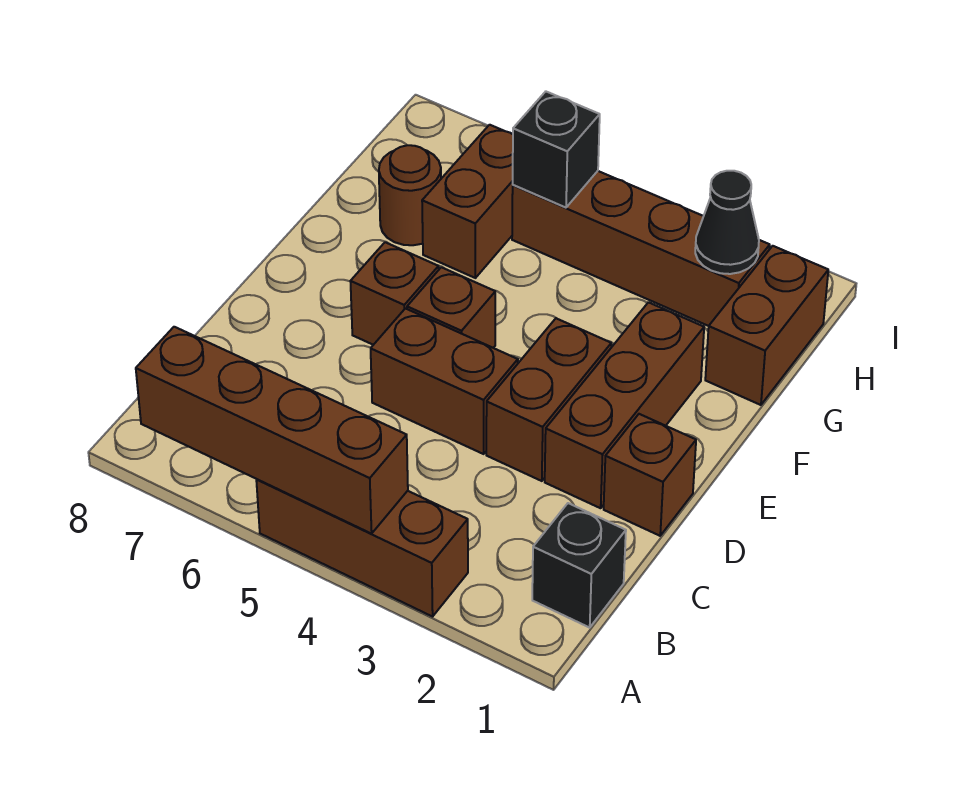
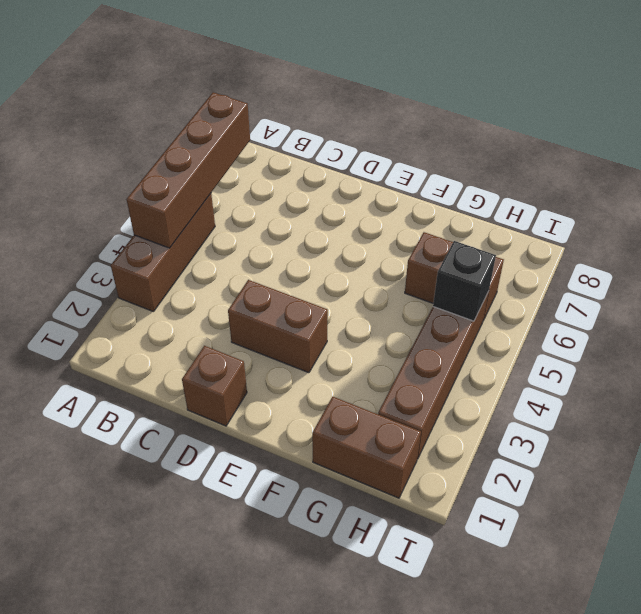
none -> black brick B1 level 1
none -> brown brick D2:F2 level 1
none -> brown brick D4:D5 level 1

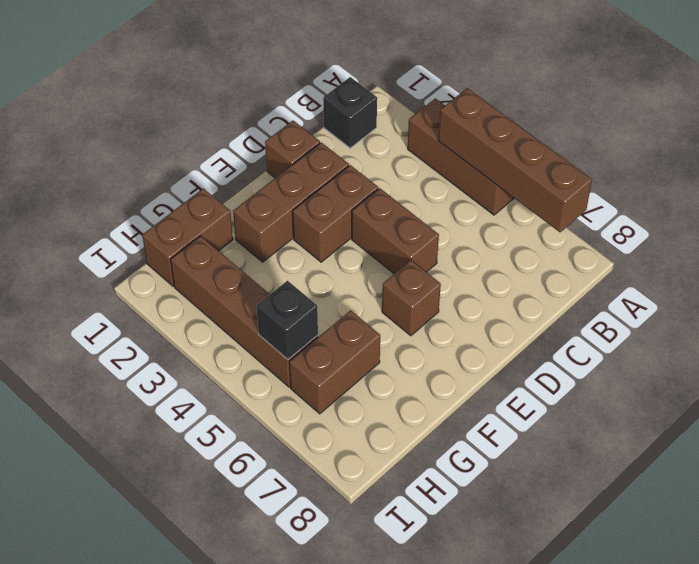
none -> brown brick E5 level 1
none -> brown round brick G7 level 1
none -> black cone H2 level 2

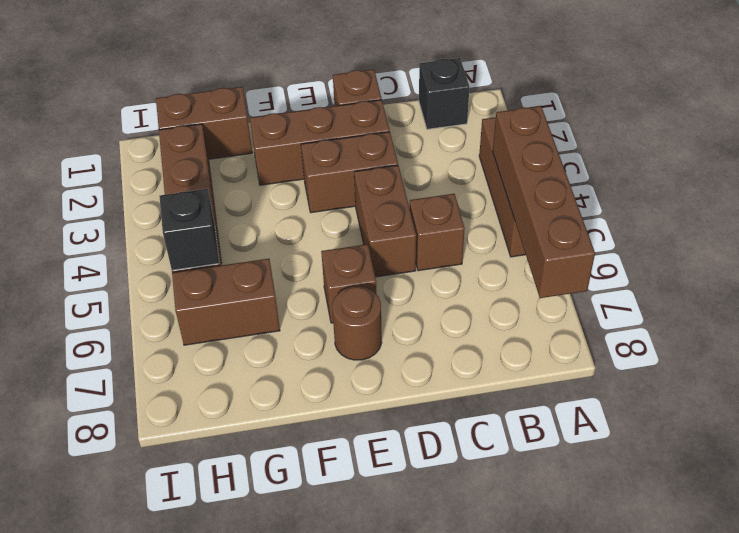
brown brick C5 level 1 -> brown brick E5 level 1
brown round brick E7 level 1 -> brown round brick G7 level 1
none -> black cone H2 level 2

